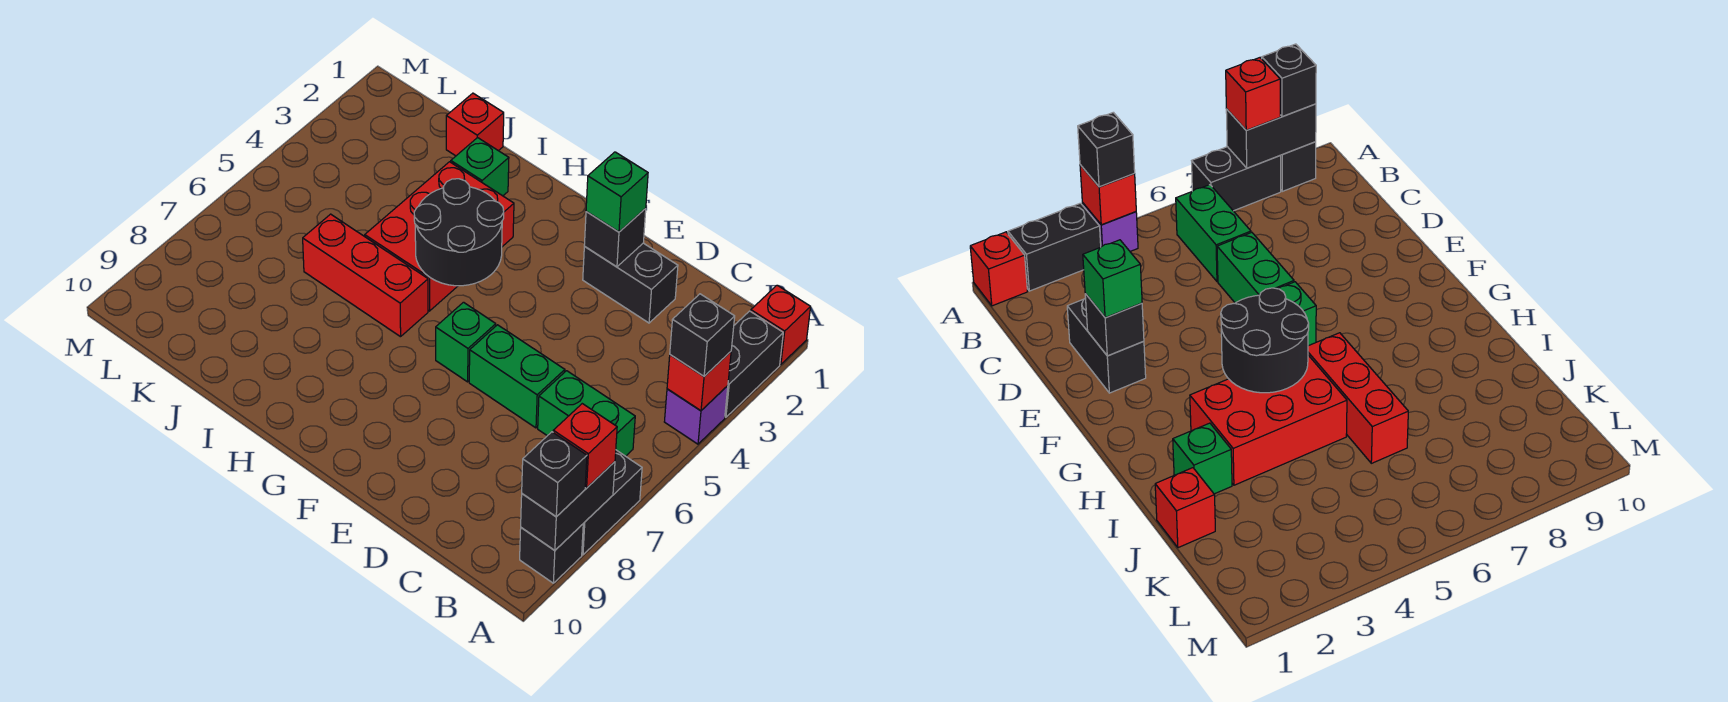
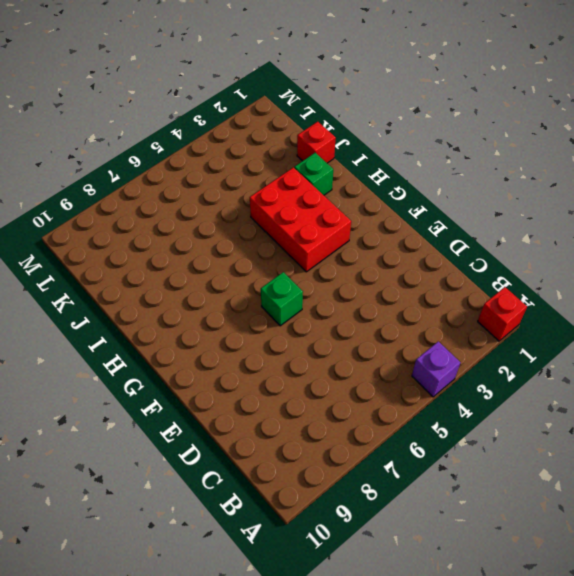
red brick G3:I4 level 1 -> red brick H3:I5 level 1
none -> black brick A2:A3 level 1
none -> black brick A7:A8 level 1
none -> black brick A9 level 1

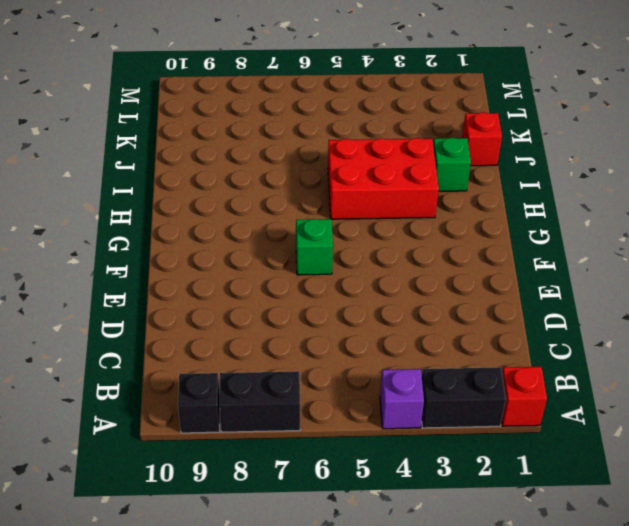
none -> green brick B6:C6 level 1
none -> black brick D2:E2 level 1
none -> green brick D6:E6 level 1

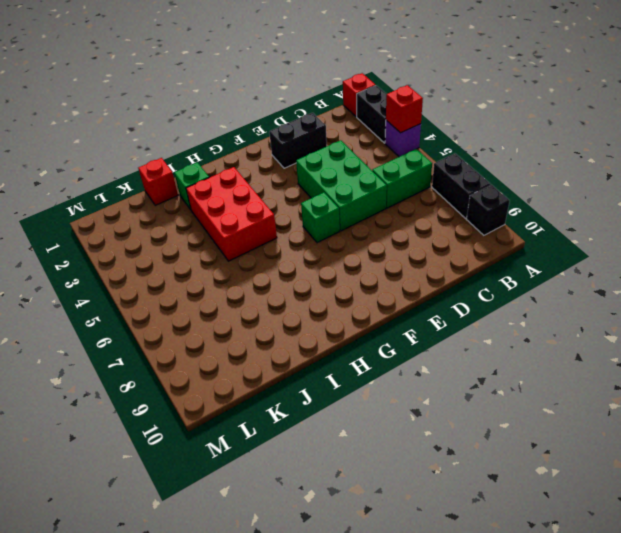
green brick D4:E6 level 1 -> green brick D6:E6 level 1
none -> red brick H6:J6 level 1
none -> black brick A8:A9 level 2
none -> black brick E2 level 2

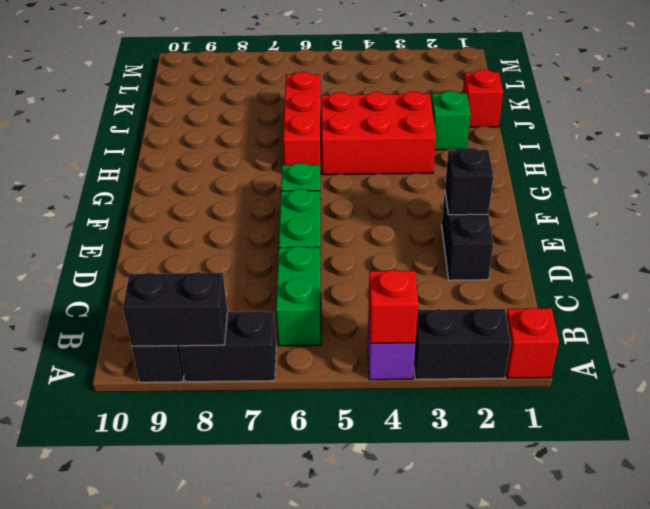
none -> black round brick G4:H5 level 2
none -> black brick A4 level 3
none -> red brick A8 level 3

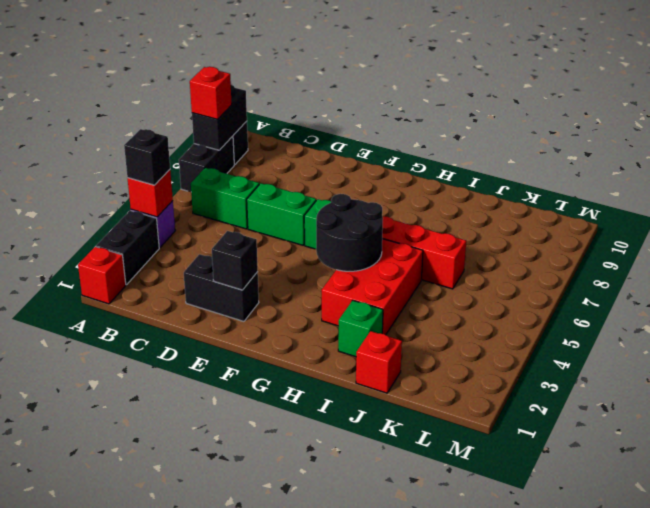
none -> black brick A9 level 3
none -> green brick E2 level 3

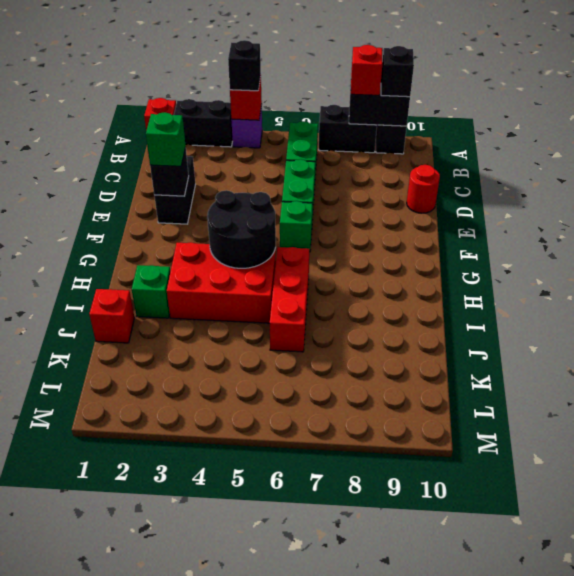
red round brick D10 level 1 -> none

